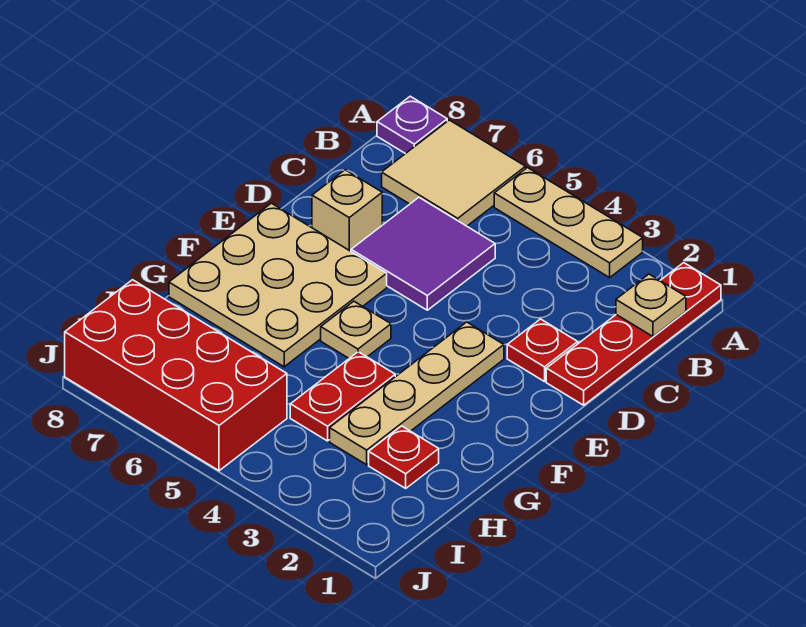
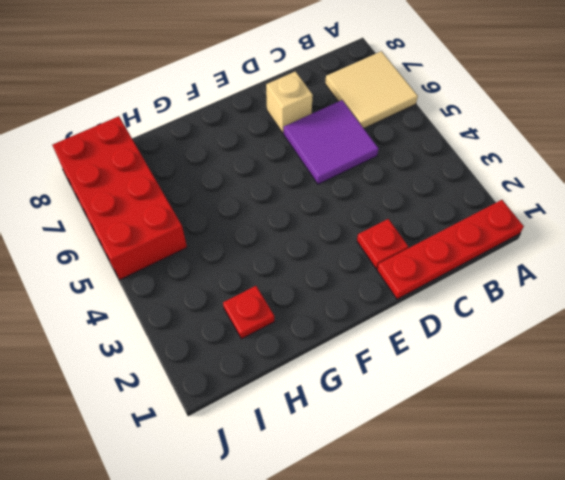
none -> tan plate A3:A5 level 1
none -> purple plate A8 level 1
none -> tan plate E3:H3 level 1

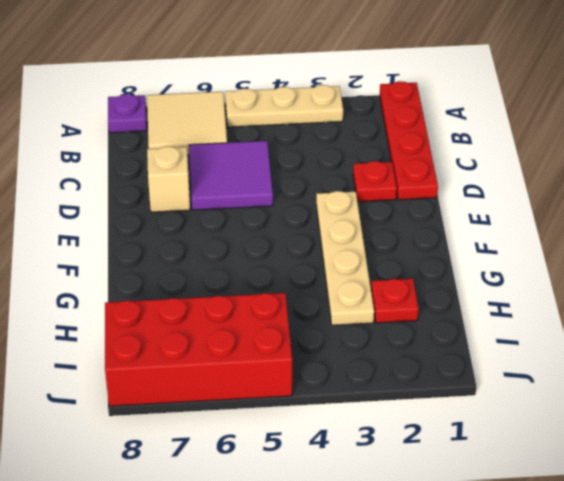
none -> tan plate E6:G8 level 1
none -> tan plate F5 level 1
none -> red plate G4:H4 level 1

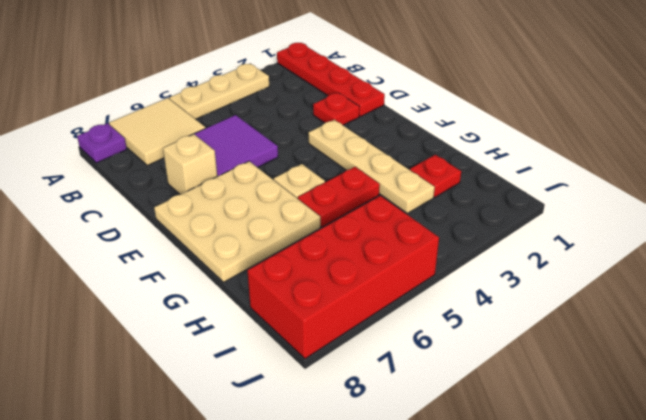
red plate G4:G5 level 1 -> red plate G4:H4 level 1
none -> tan plate B1 level 2

